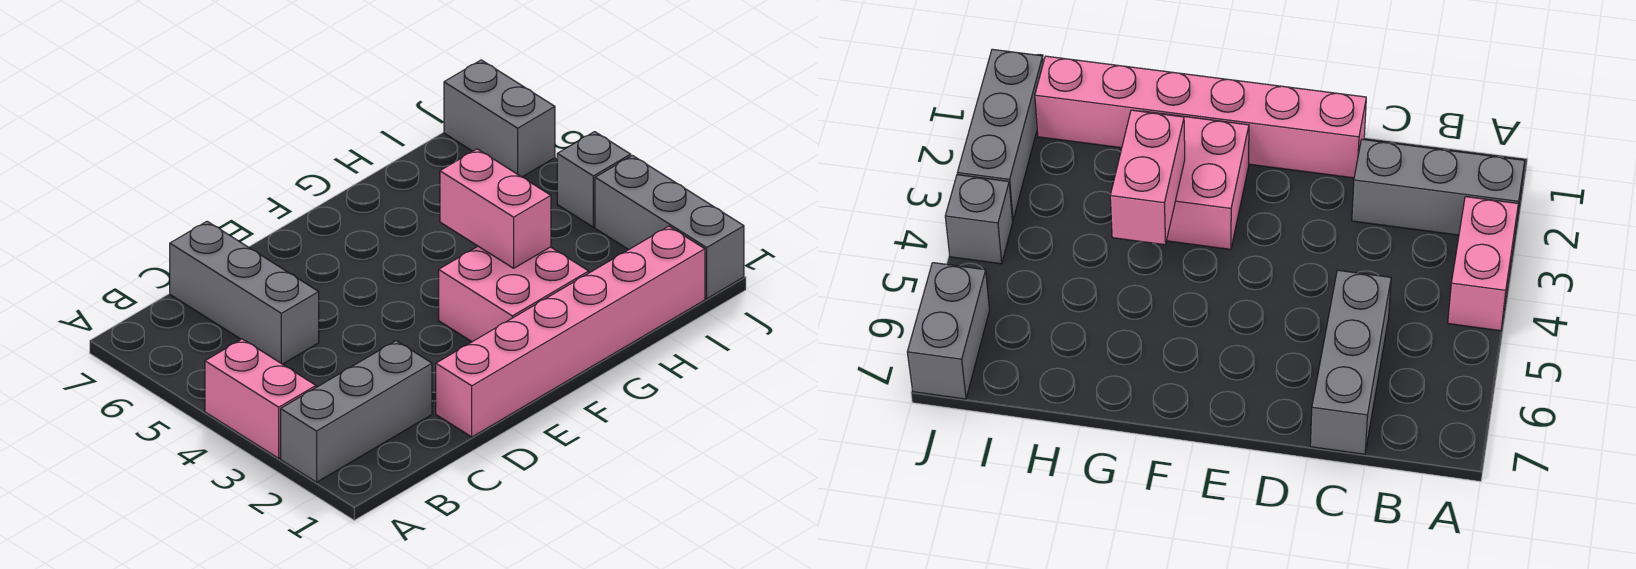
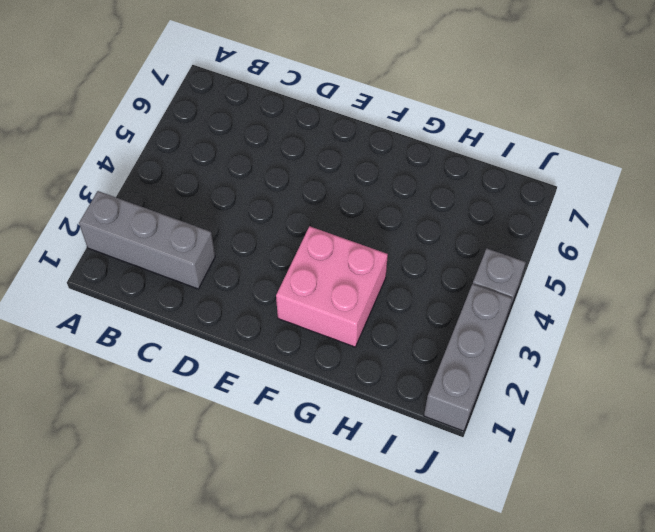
none -> pink brick A3:A4 level 1
none -> grey brick C5:C7 level 1

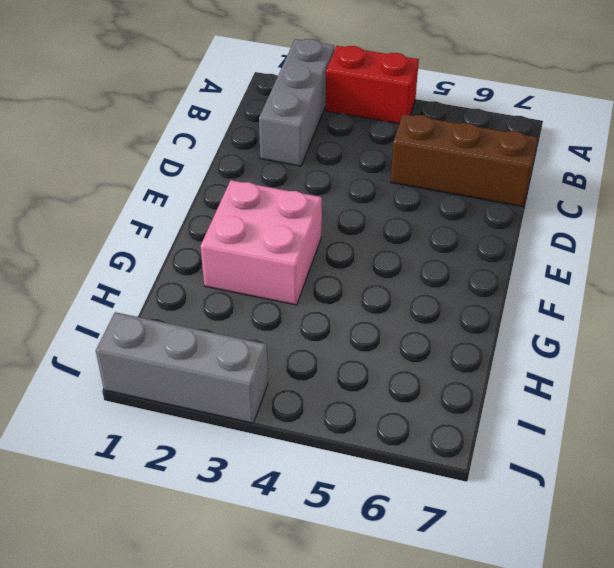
red brick A3:A4 level 1 -> pink brick A3:A4 level 1
brown brick C5:C7 level 1 -> grey brick C5:C7 level 1
none -> pink brick D1:I1 level 1
none -> grey brick J4 level 1

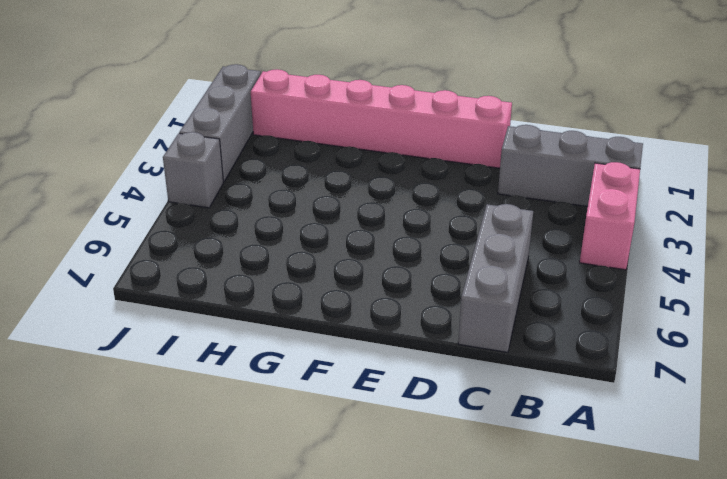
none -> pink brick F2:G3 level 1
none -> grey brick J6:J7 level 1

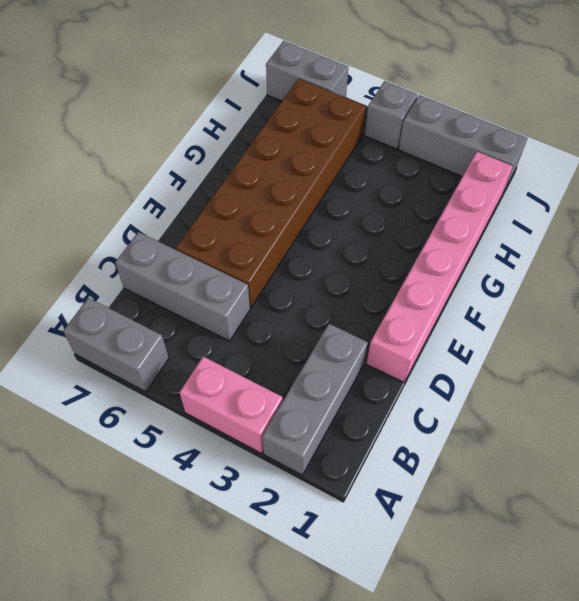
grey brick A6:A7 level 1 -> none
brown brick D5:I6 level 1 -> none
none -> pink brick F2:G3 level 1
none -> pink brick G3:G4 level 2

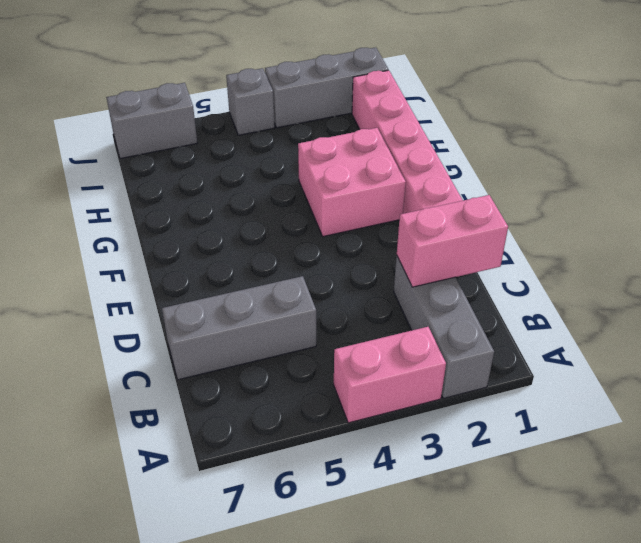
pink brick C1:C2 level 2 -> pink brick G3:G4 level 2

